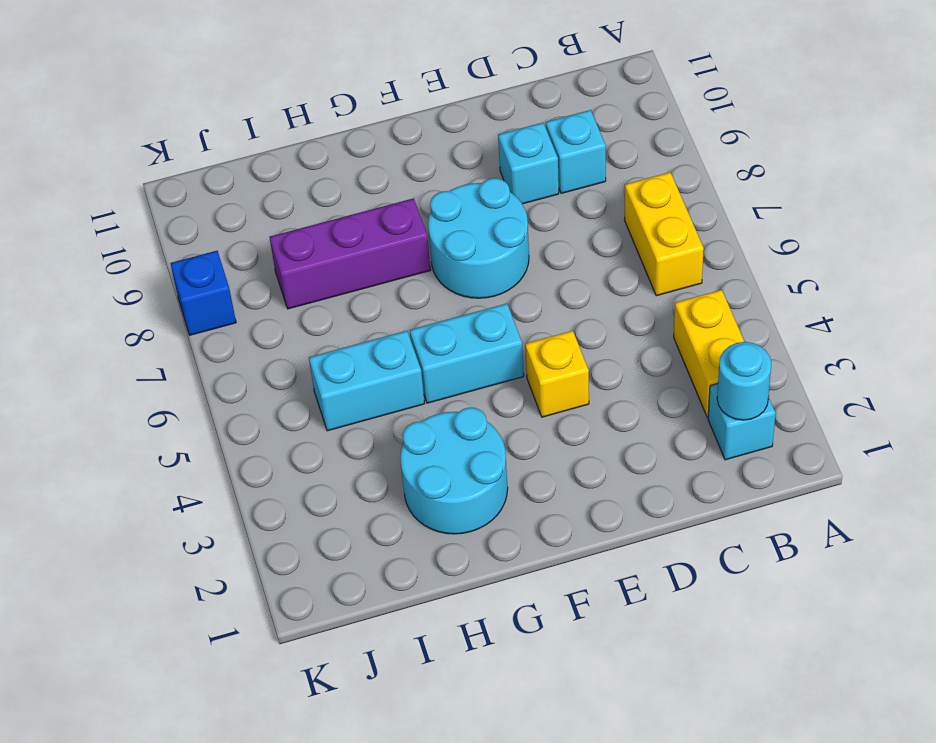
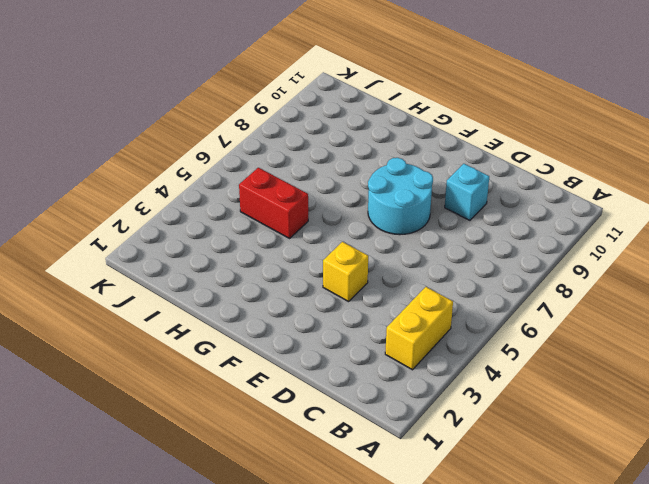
red brick H5:I5 level 1 -> cyan brick H5:I5 level 1
none -> cyan brick B2 level 1
none -> yellow brick B6:B7 level 1
none -> cyan brick C9 level 1

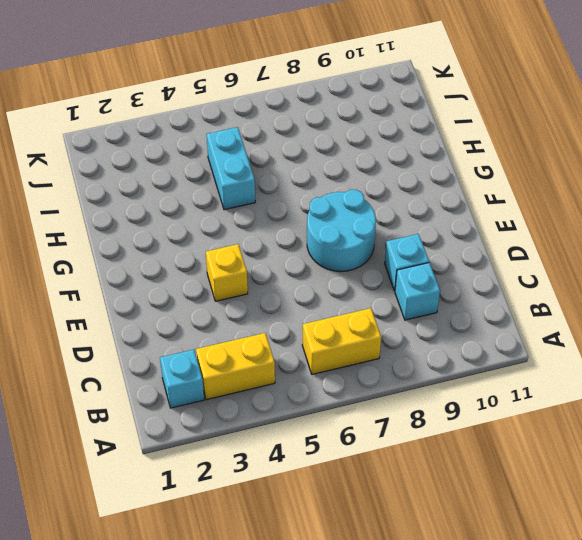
none -> cyan brick F5:G5 level 1
none -> cyan round brick G2:H3 level 1
none -> purple brick G8:I8 level 1

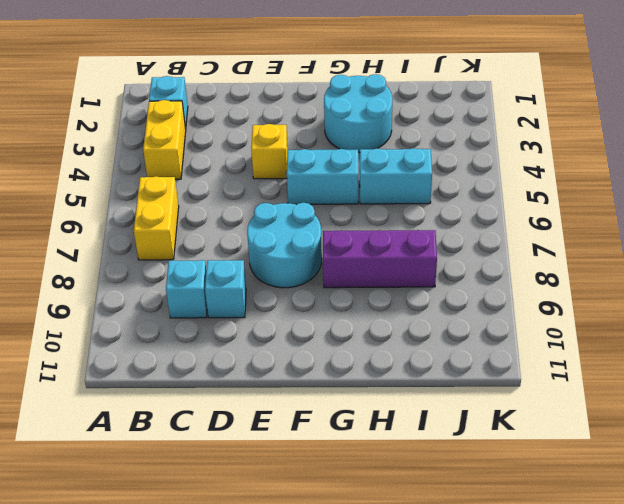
none -> blue brick K8 level 1
none -> cyan round brick B2 level 2

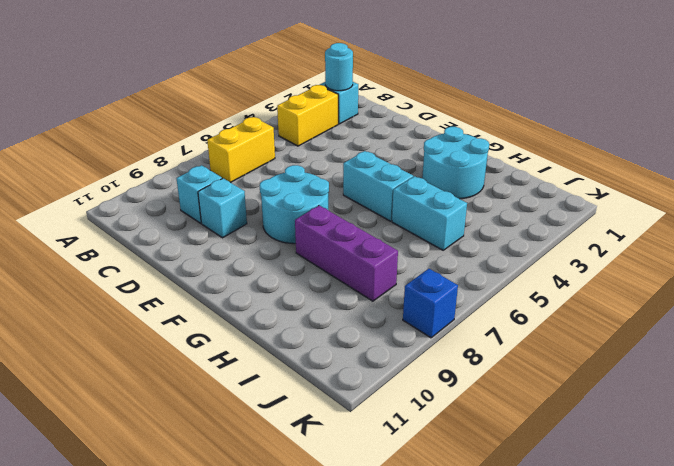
none -> yellow brick E4 level 1

